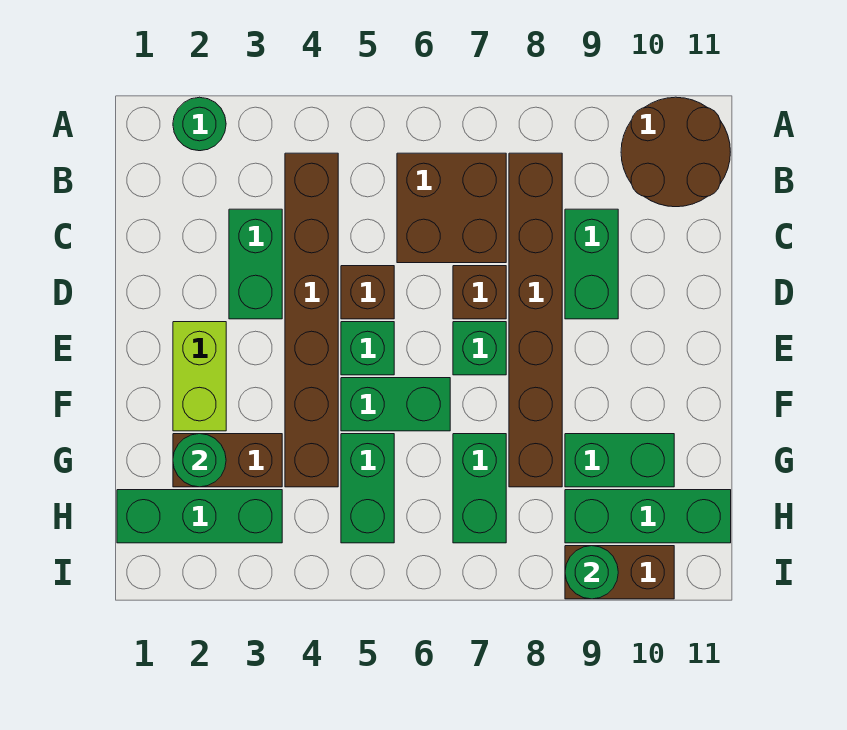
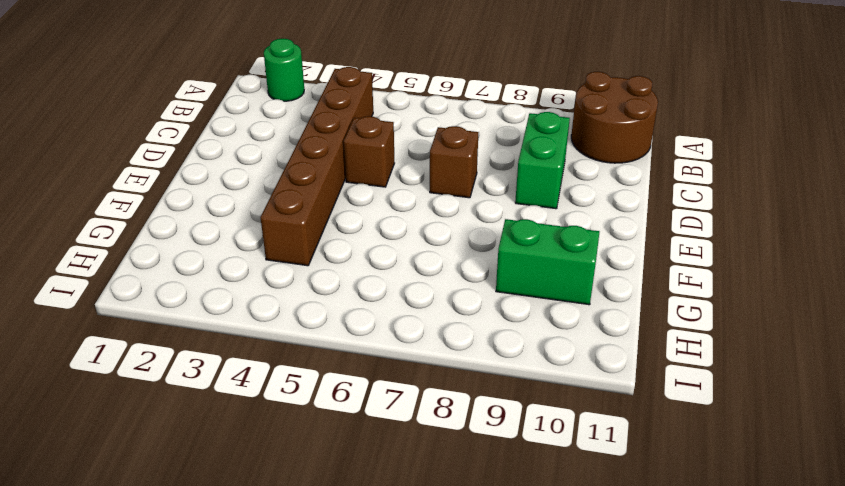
none -> brown brick B6:C7 level 1
none -> brown brick B8:G8 level 1
none -> green brick C3:D3 level 1

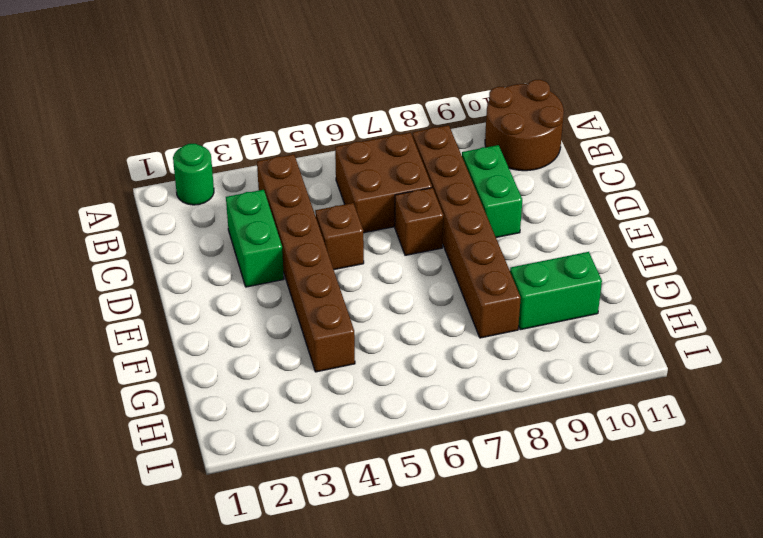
none -> lime brick E2:F2 level 1
none -> green brick E5 level 1
none -> green brick E7 level 1

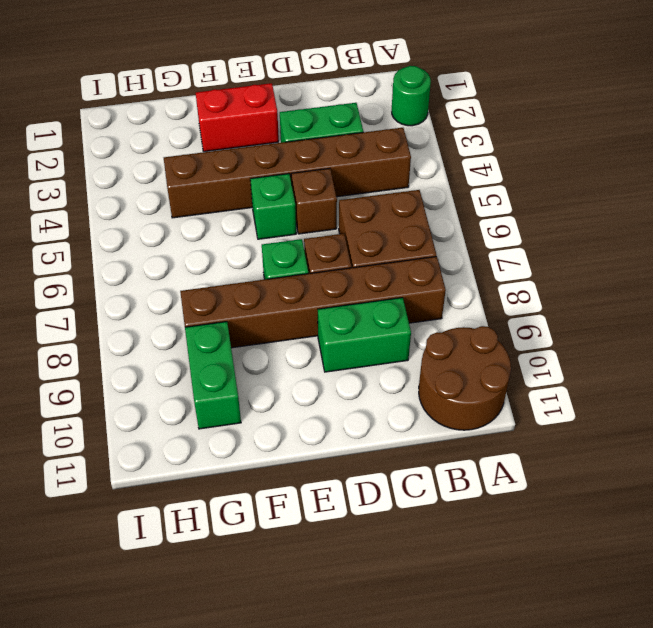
red brick E2:F2 level 1 -> lime brick E2:F2 level 1
none -> green brick F5:F6 level 1
none -> brown brick G2:G3 level 1
none -> green brick G5:H5 level 1

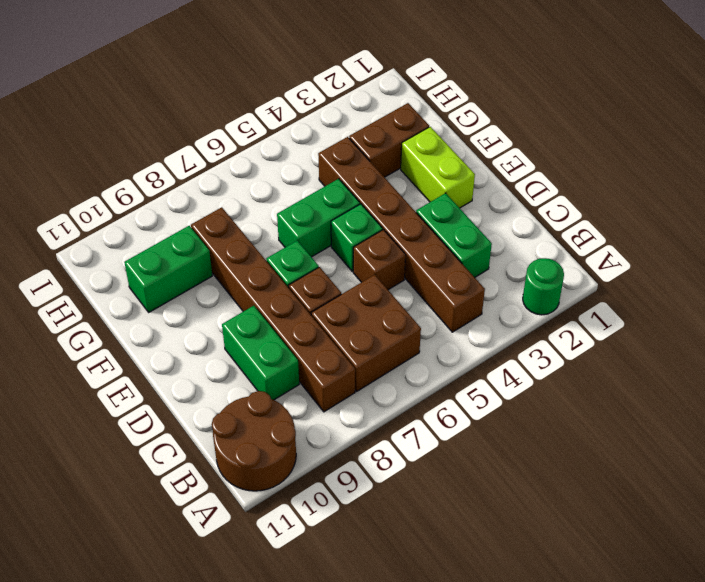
none -> green brick G5:H5 level 1
none -> green brick G7:H7 level 1
none -> green brick H1:H3 level 1

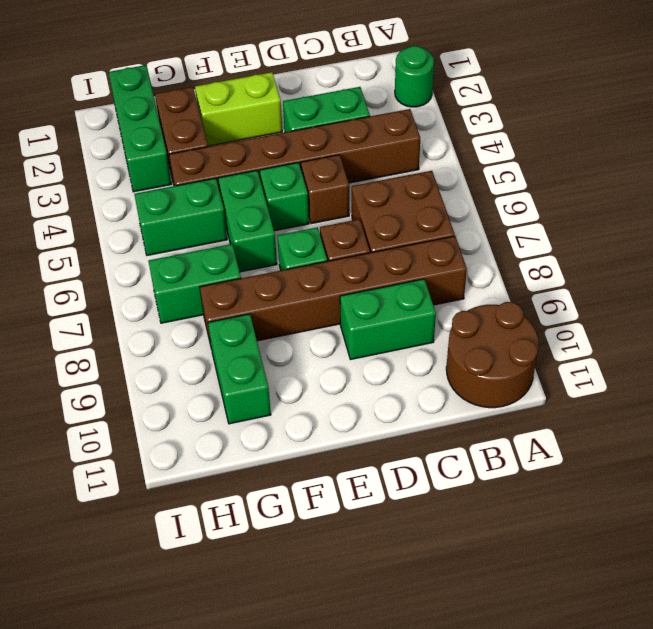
none -> green brick H9:H11 level 1
none -> brown brick I9:I10 level 1
none -> green round brick G2 level 2

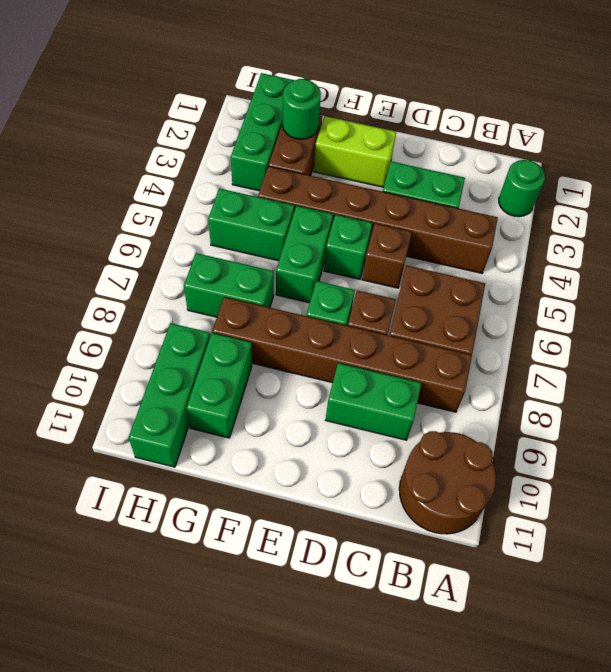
none -> brown brick I9:I10 level 1
none -> green round brick I9 level 2

